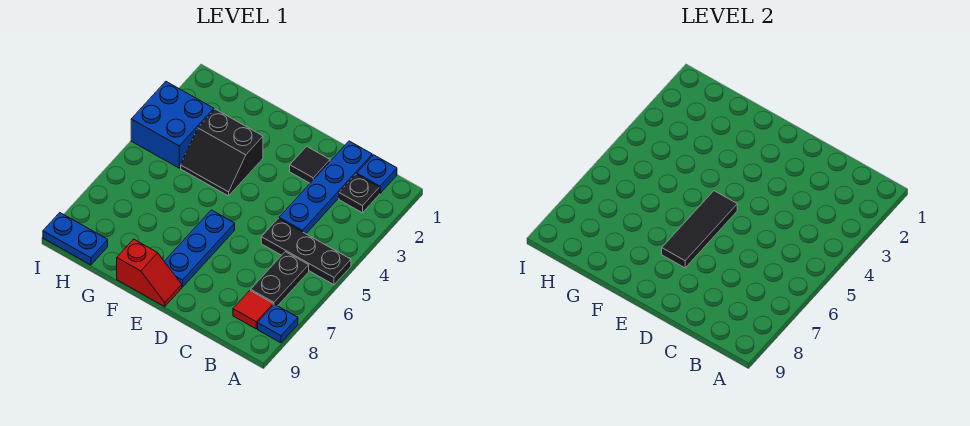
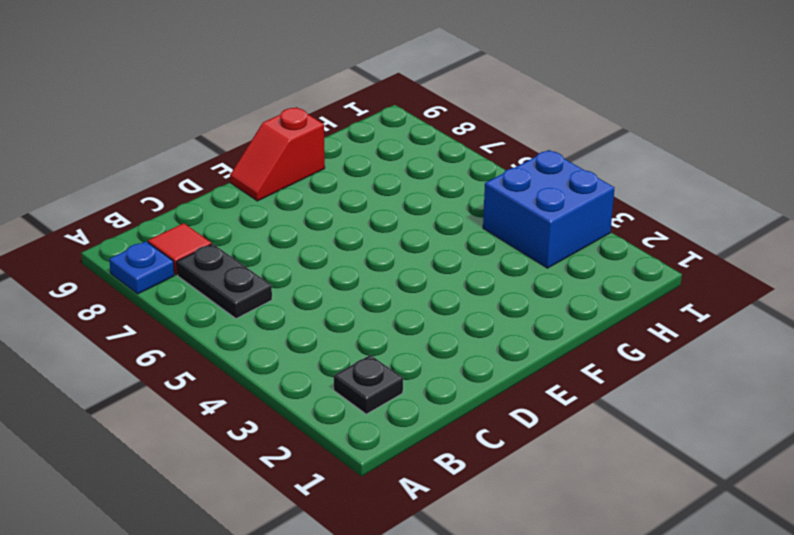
none -> black plate A5:C5 level 1
none -> blue plate B1 level 1
none -> blue plate C1:C4 level 1

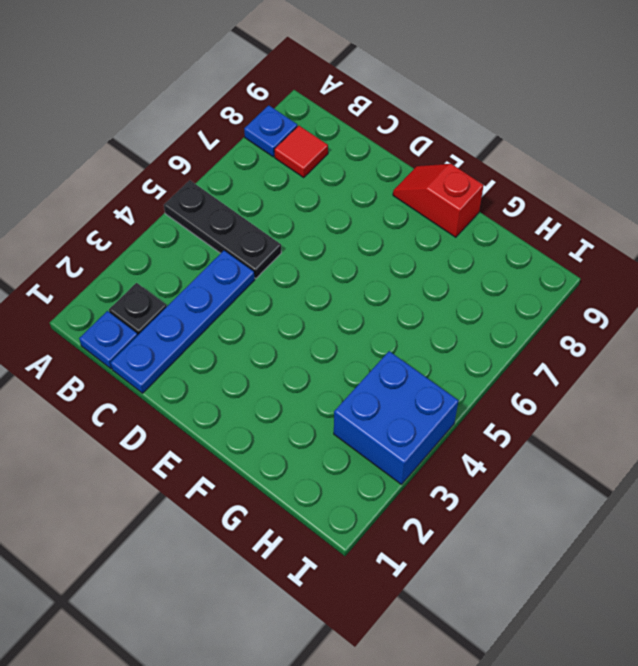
none -> black plate B6:B7 level 1
none -> black tile D2 level 1
none -> blue plate E6:E8 level 1

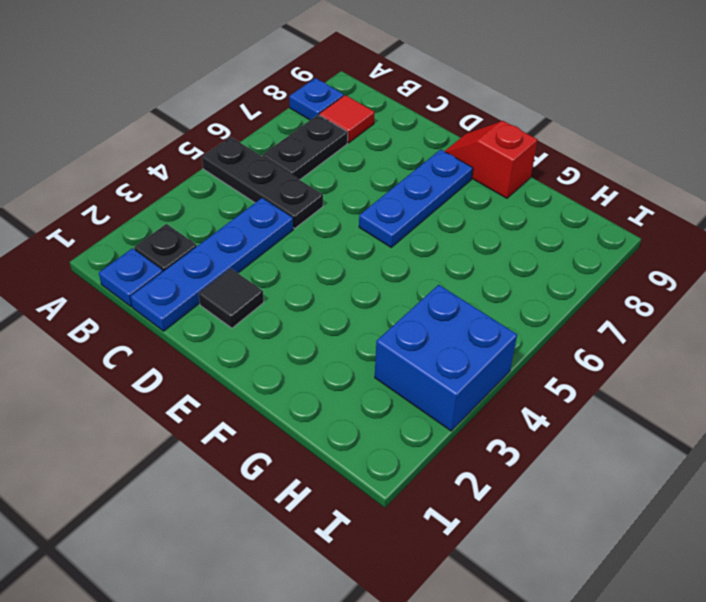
none -> black slope F3:G4 level 1 top 3
none -> blue plate H9:I9 level 1
none -> black tile E5:E7 level 2

